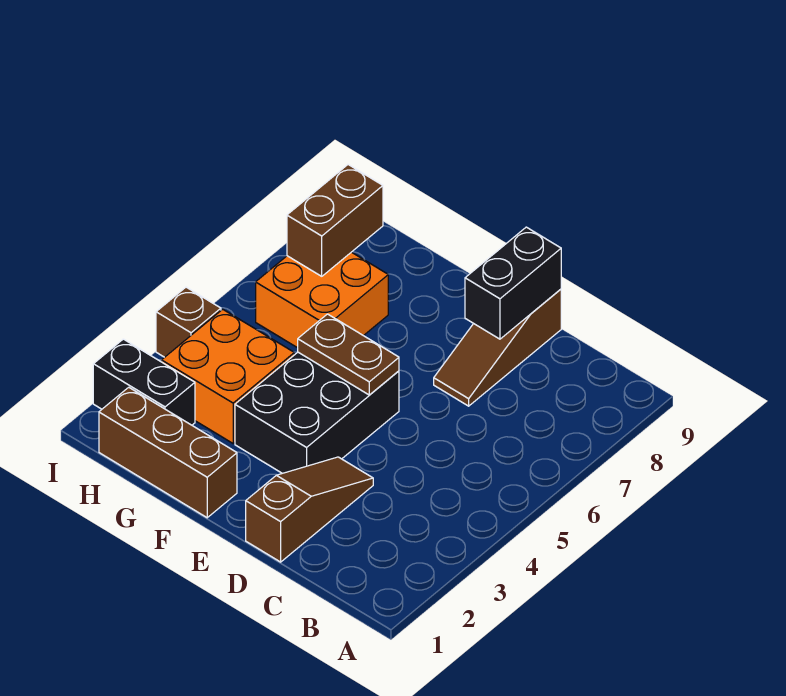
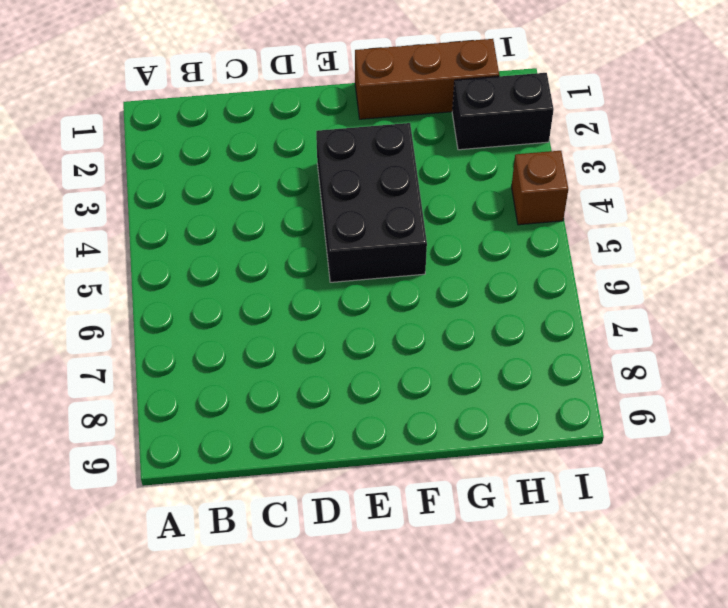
none -> brown slope D1:D3 level 1 top 1
none -> brown slope D7:D9 level 1 top 9

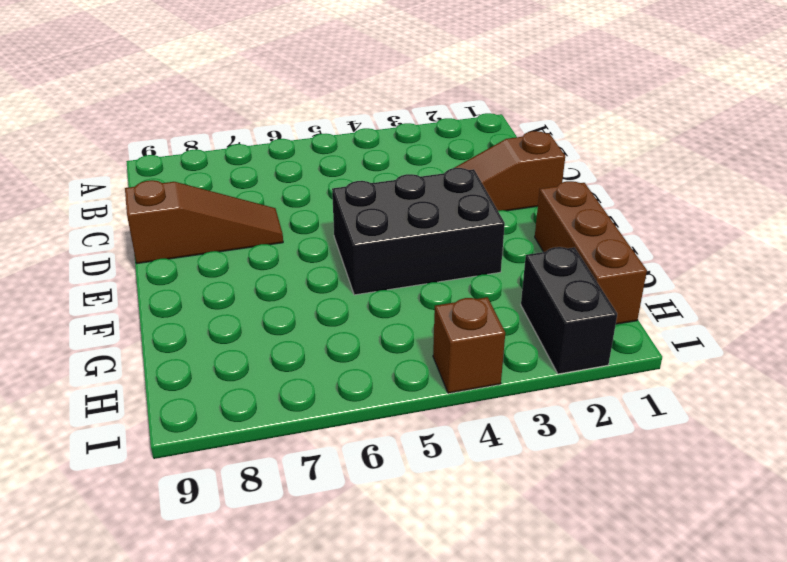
none -> orange brick G3:H4 level 1
none -> orange brick G6:H7 level 1

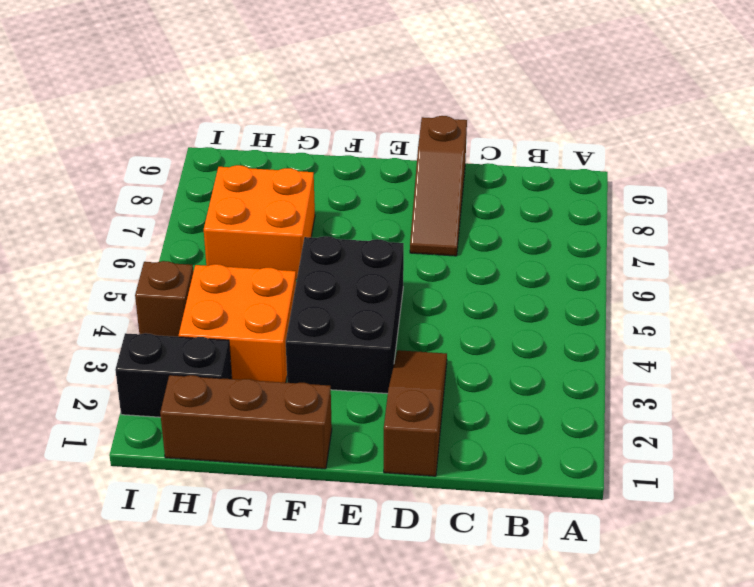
none -> black brick D8:D9 level 2
none -> brown plate E5:F5 level 2

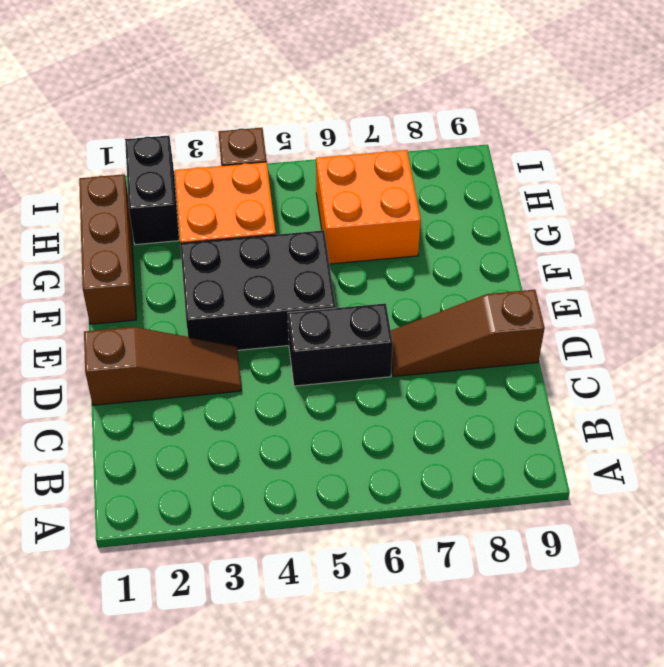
black brick D5:D6 level 1 -> black brick D8:D9 level 2
none -> brown plate E5:F5 level 2
none -> brown brick H7:H8 level 2

